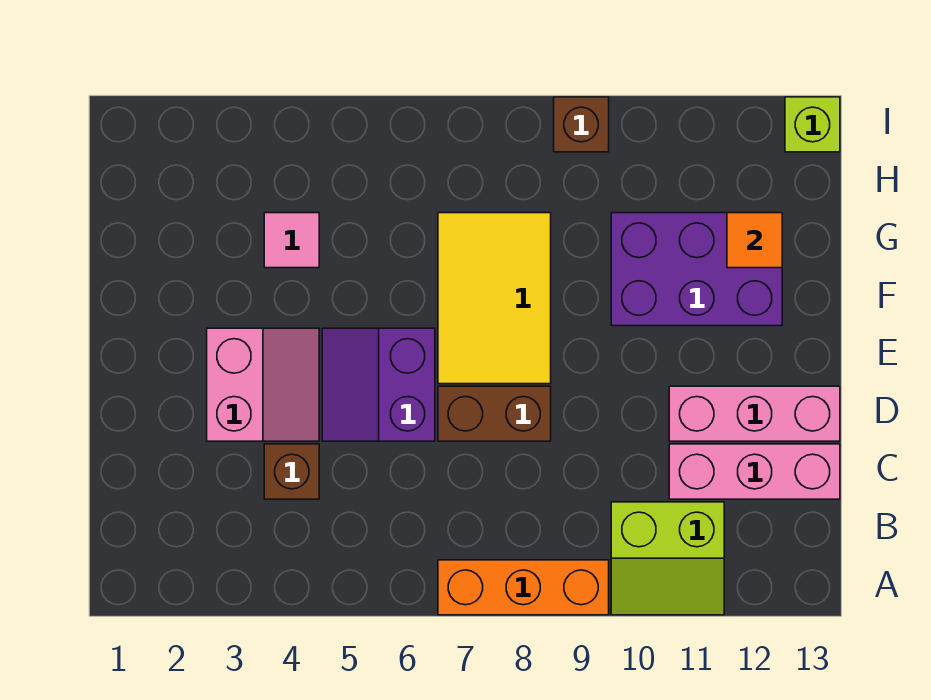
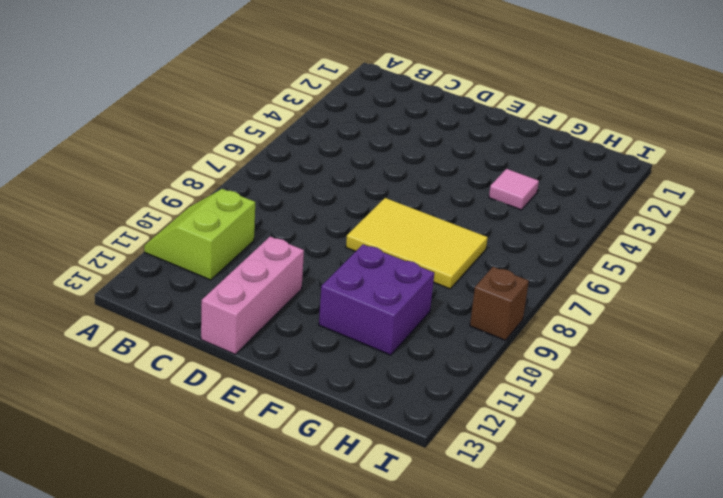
purple brick F10:G11 level 1 -> purple brick F10:G12 level 1
none -> orange brick A7:A9 level 1
none -> brown brick C4 level 1
none -> pink brick C11:C13 level 1

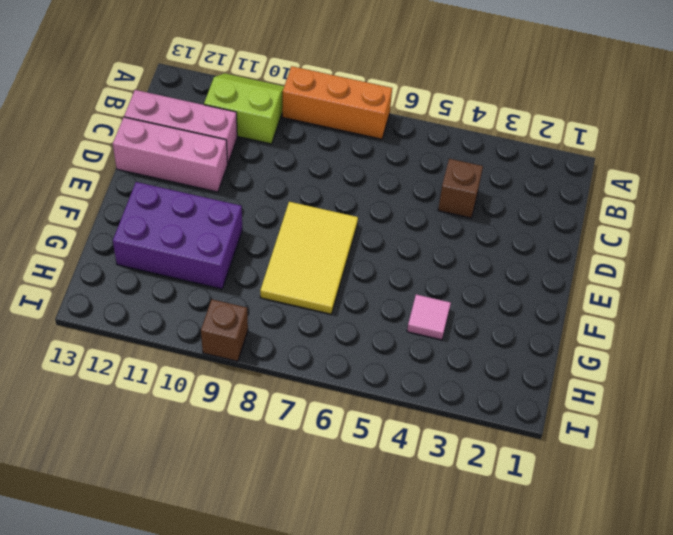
none -> pink slope D3:E4 level 1 top 3
none -> purple slope D5:E6 level 1 top 6
none -> brown brick D7:D8 level 1

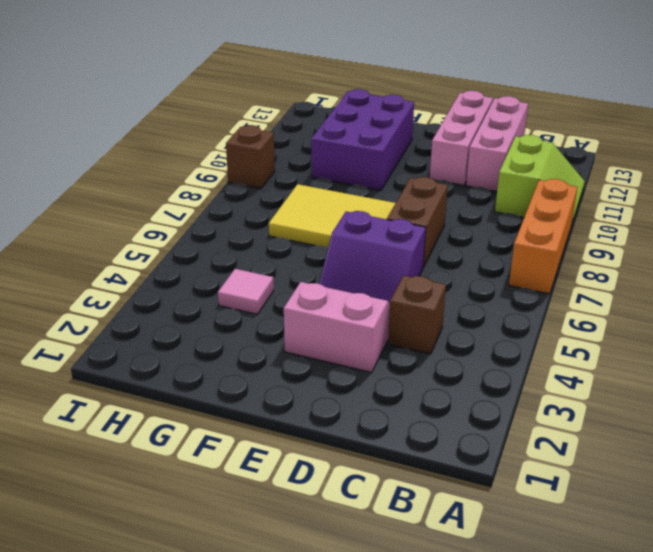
none -> lime brick I13 level 1
none -> orange tile G12 level 2

